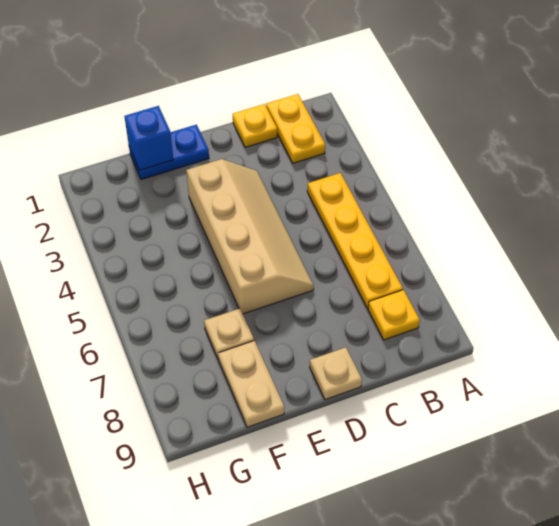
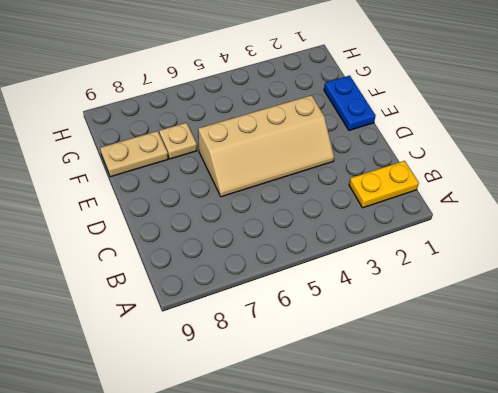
none -> yellow plate B4:B7 level 1
none -> yellow plate B8 level 1

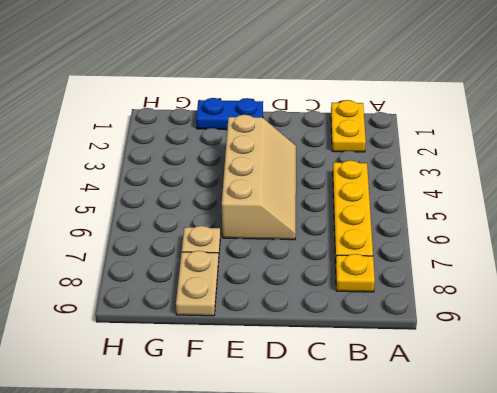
none -> yellow plate C1 level 1
none -> tan plate D9 level 1

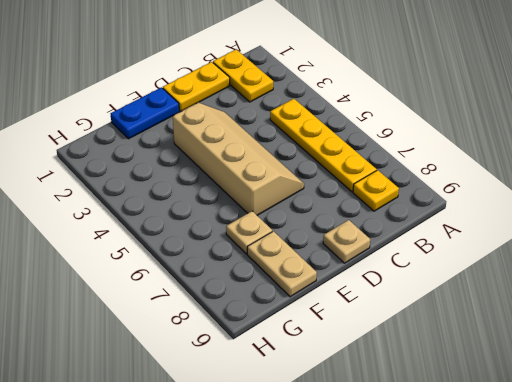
yellow plate C1:D1 level 1 -> yellow plate C1 level 1
none -> blue brick F1 level 2

